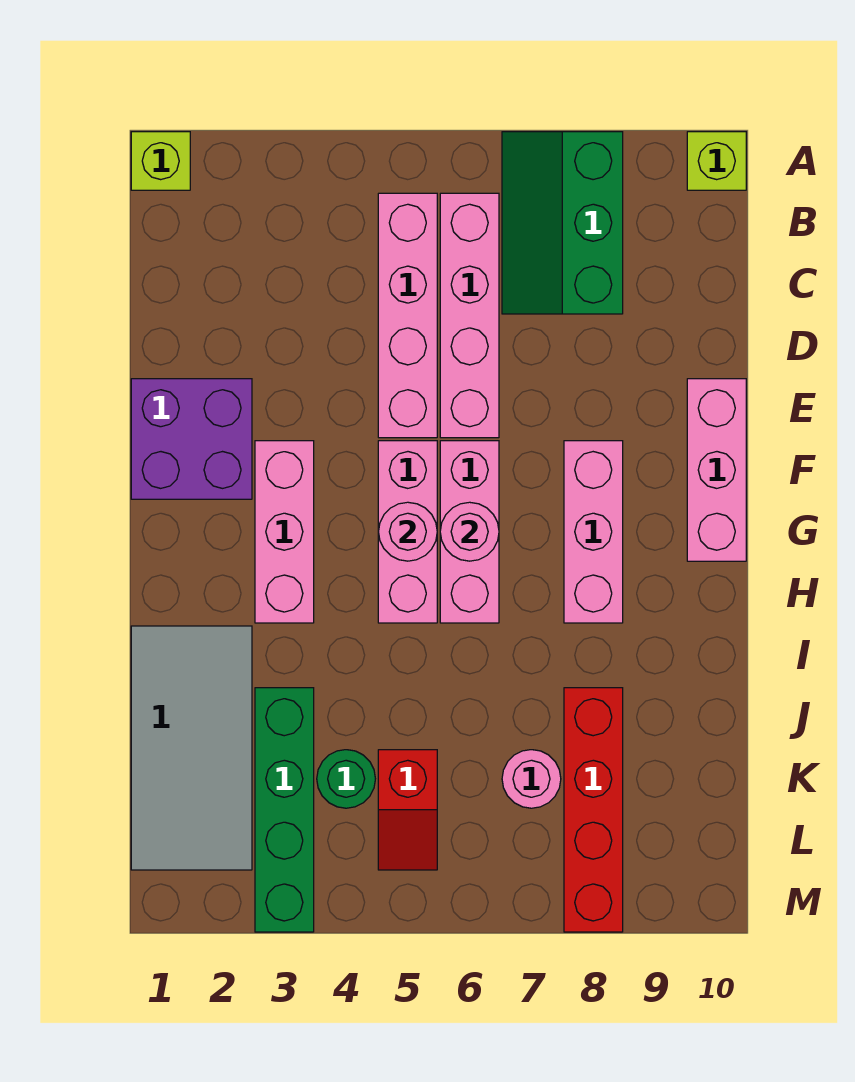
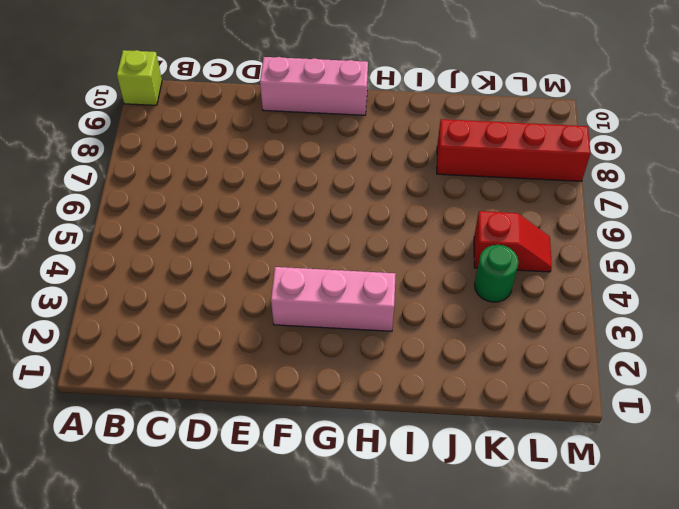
none -> lime brick A1 level 1
none -> green slope A7:C8 level 1 top 8
none -> pink brick B5:E5 level 1

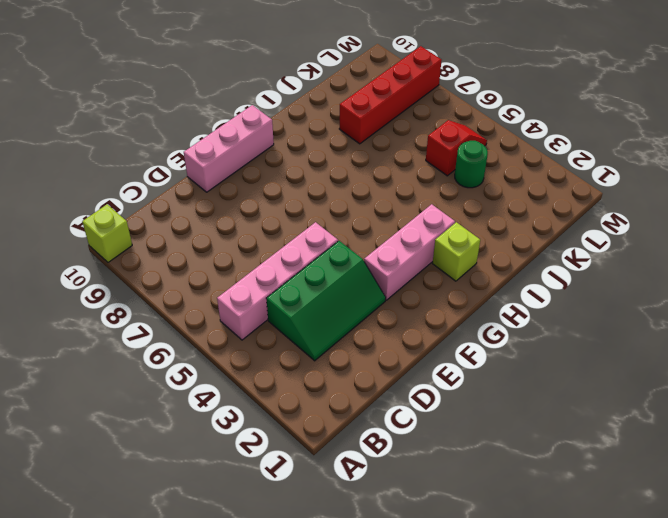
green slope C3:E4 level 1 top 4 -> green slope A7:C8 level 1 top 8
lime brick H2 level 1 -> lime brick A1 level 1
none -> pink brick B6:E6 level 1
none -> purple brick E1:F2 level 1
none -> pink brick F5:H5 level 1

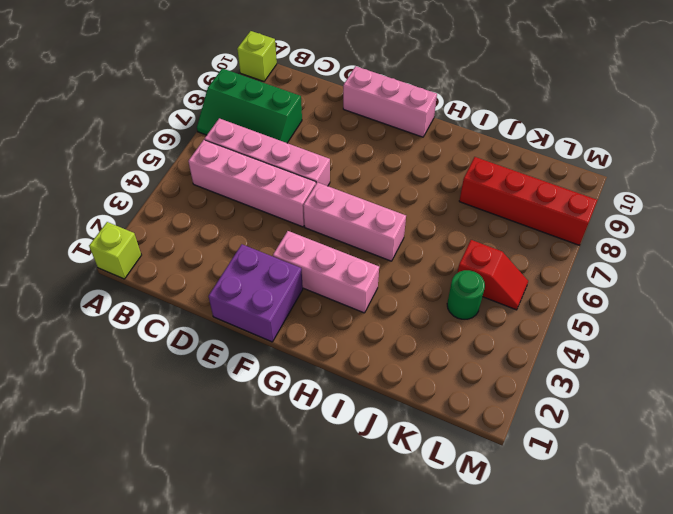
none -> pink brick F6:H6 level 1
none -> pink brick F8:H8 level 1
none -> grey tile I1:L2 level 1

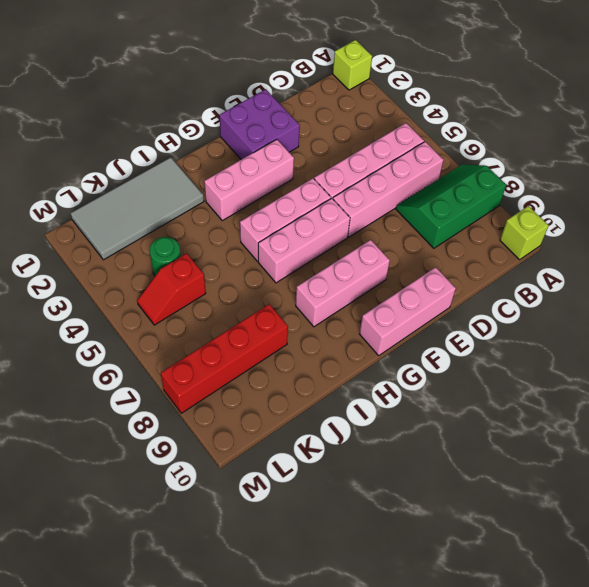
none -> green brick J3:M3 level 1
none -> pink round brick K7 level 1
none -> pink round brick G5 level 2

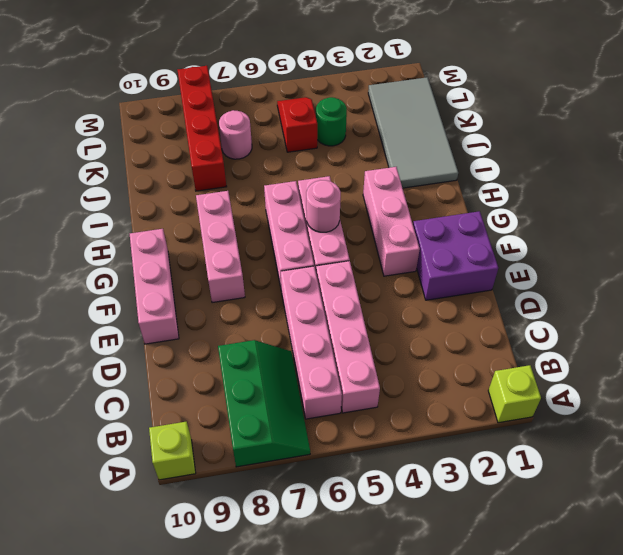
none -> green brick J3:M3 level 1
none -> pink round brick G6 level 2

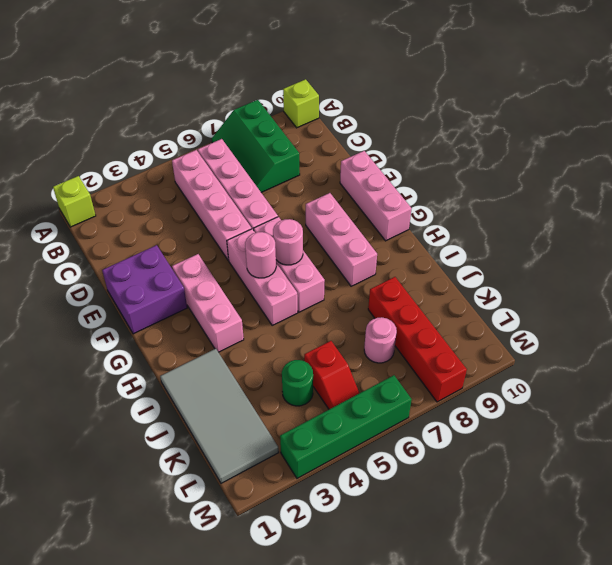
green brick M3:M6 level 1 -> green brick J3:M3 level 1

